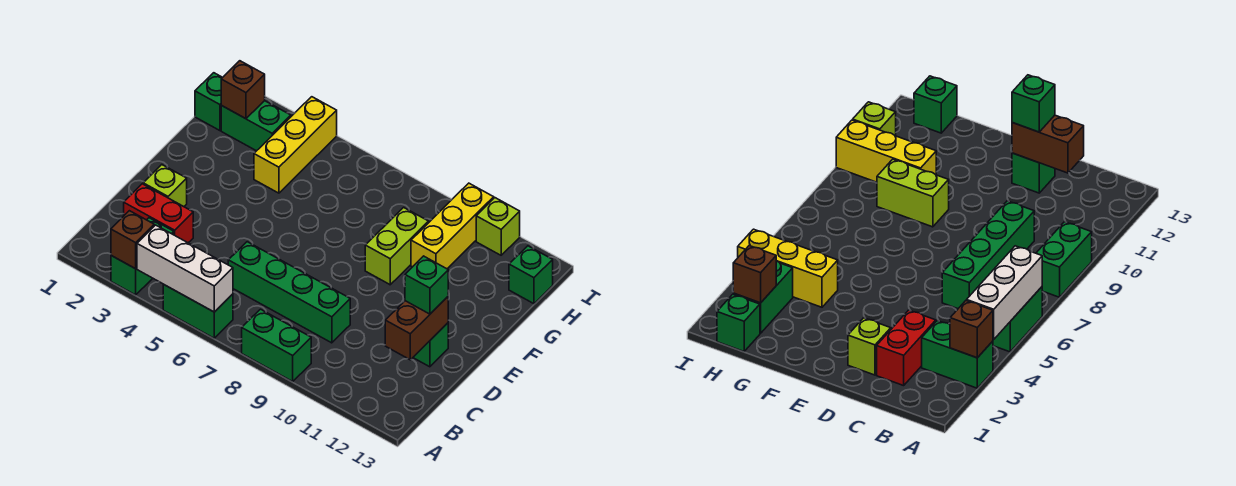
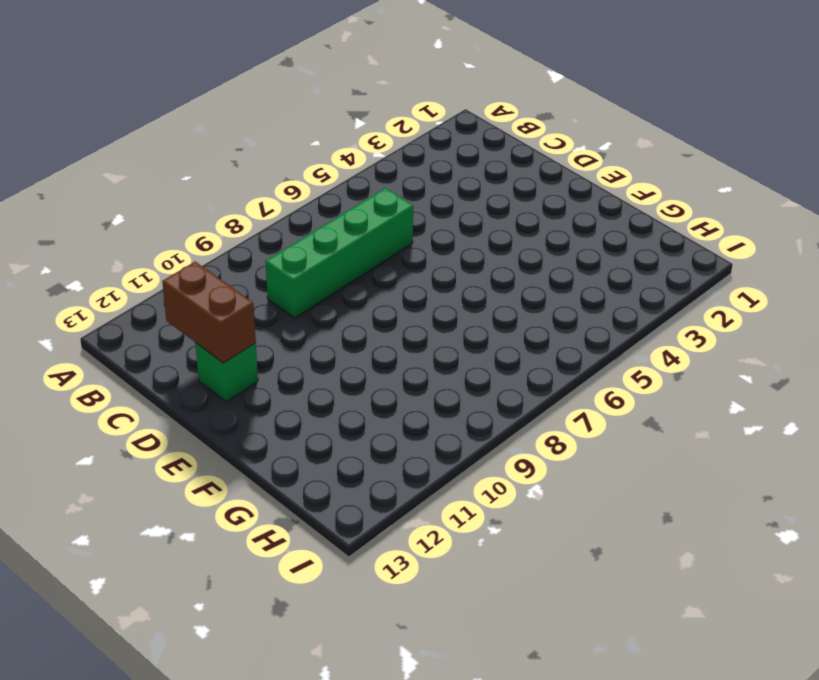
none -> green brick A3:B3 level 1
none -> green brick A5:A6 level 1
none -> green brick A8:A9 level 1

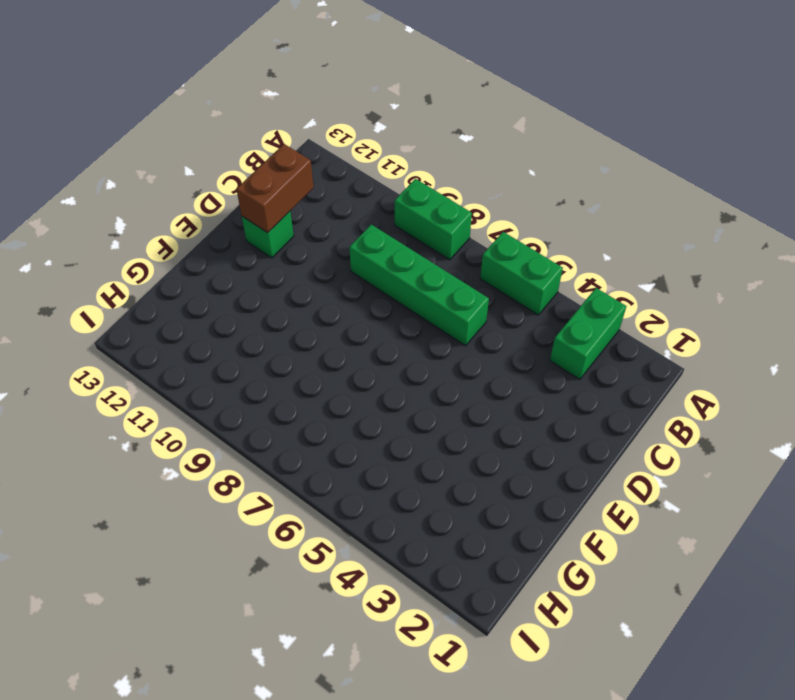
none -> red brick C2:C3 level 1
none -> lime brick D2 level 1
none -> lime brick F9:G9 level 1

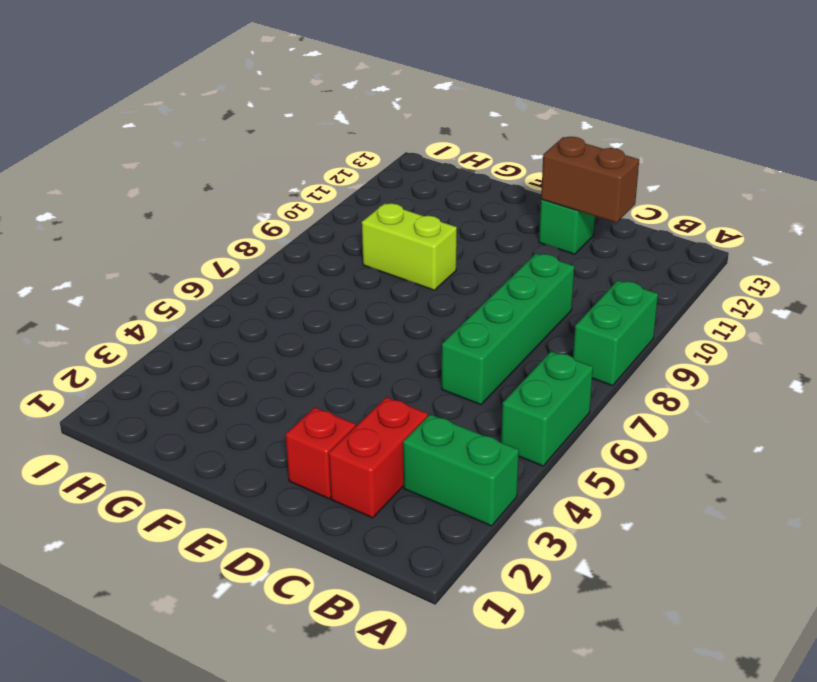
red brick D2 level 1 -> lime brick D2 level 1
none -> yellow brick G4:I4 level 1
none -> yellow brick G10:I10 level 1
none -> green brick H1 level 1

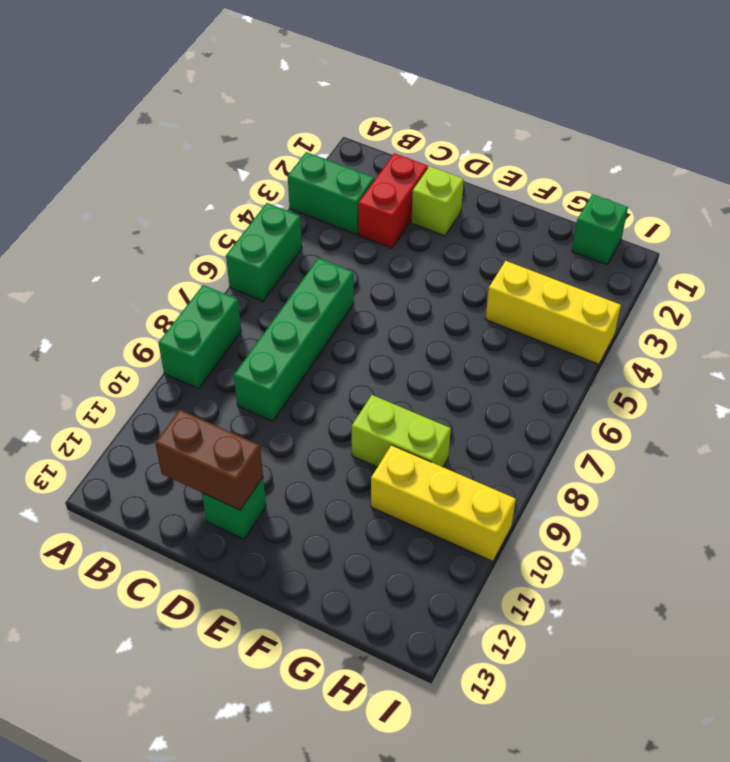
none -> green brick H2:H3 level 1
none -> green brick H13 level 1
none -> lime brick I11 level 1

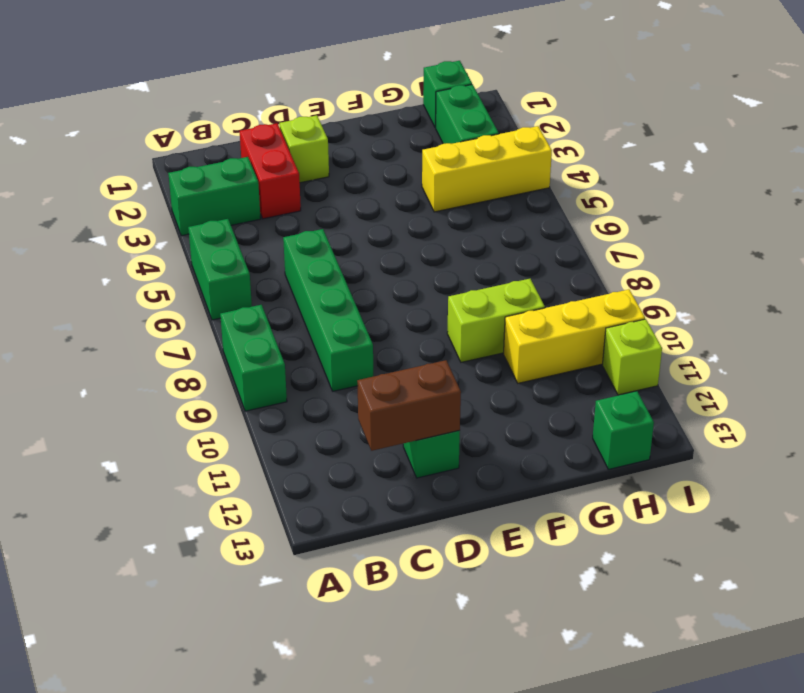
none -> brown brick A3 level 2
none -> white brick A4:A6 level 2
none -> brown brick H2 level 2

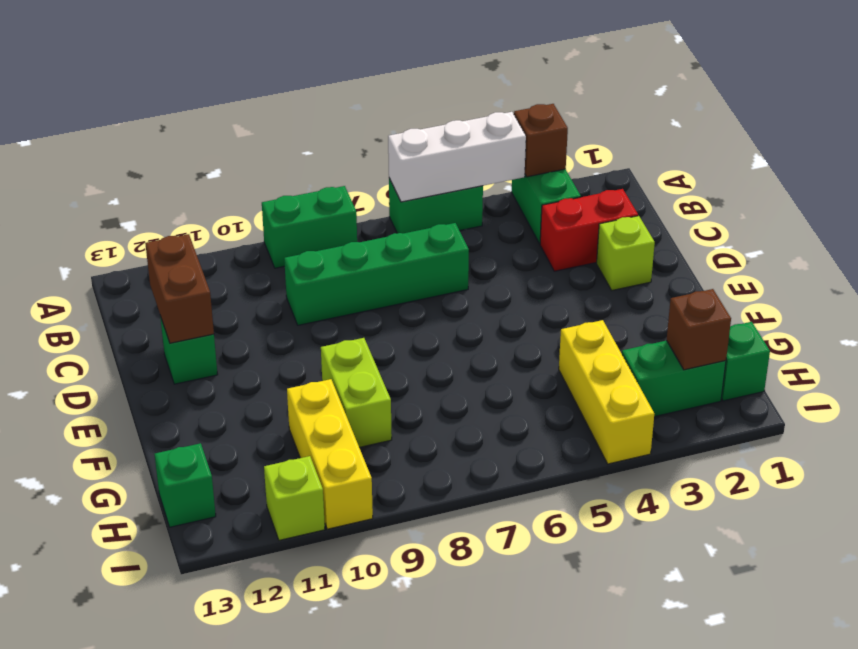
none -> green brick D12 level 3

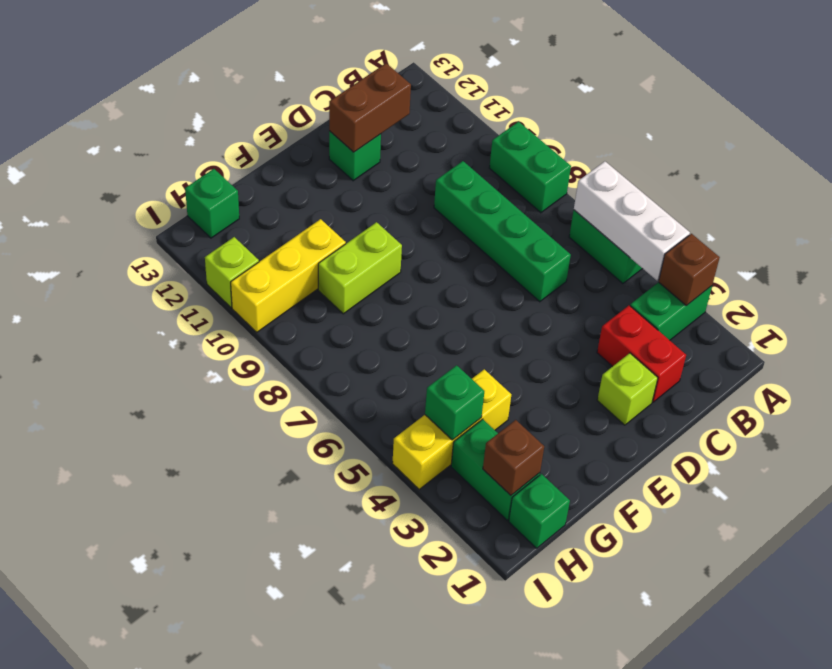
green brick H4 level 2 -> green brick D12 level 3

